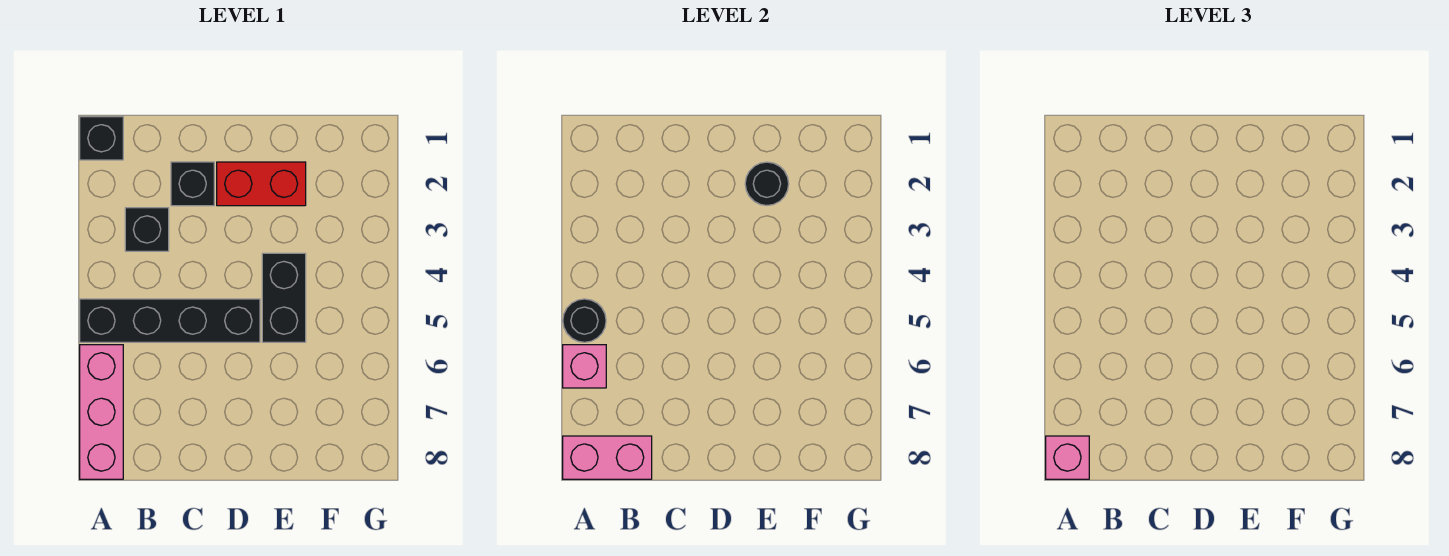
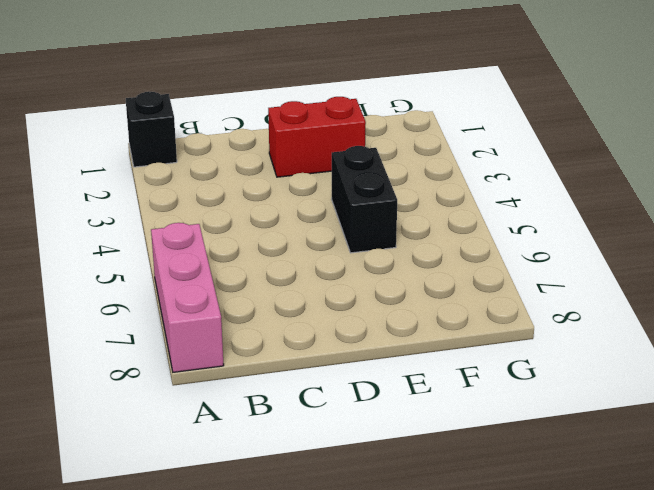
none -> black brick A5:D5 level 1
none -> black brick B3 level 1
none -> black brick C2 level 1

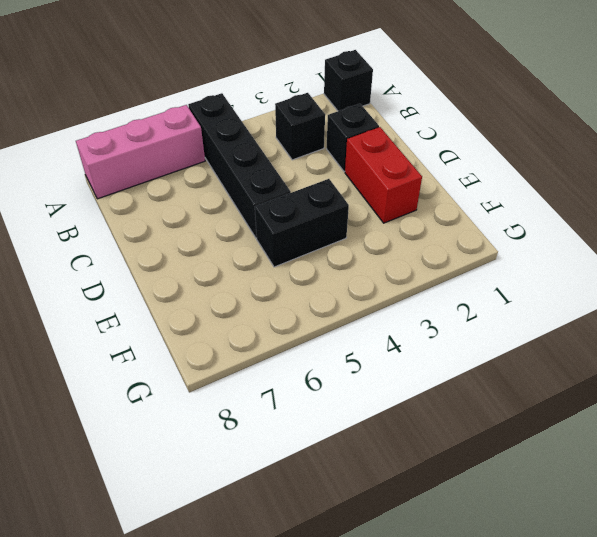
none -> black round brick A5 level 2
none -> pink brick A6 level 2
none -> pink brick A8:B8 level 2

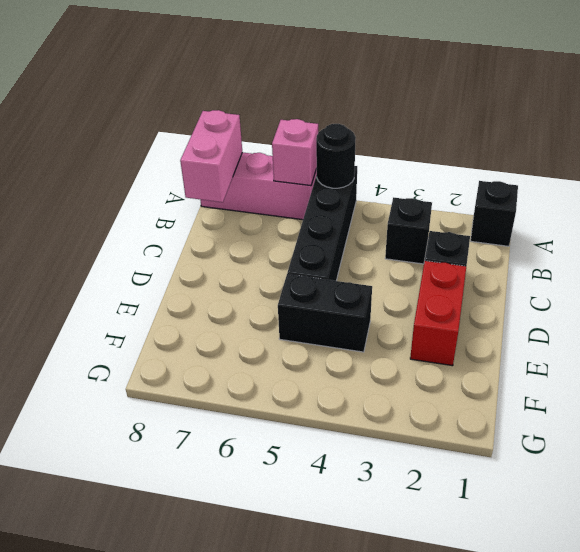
none -> black round brick E2 level 2
none -> pink brick A8 level 3

